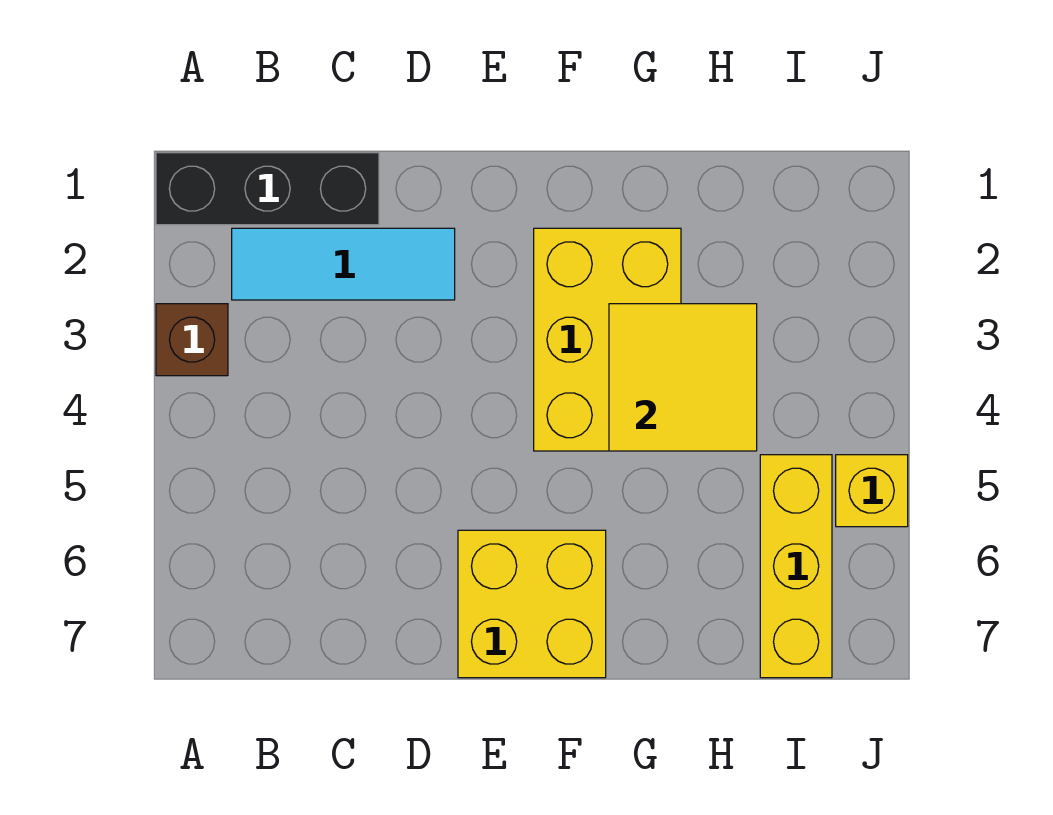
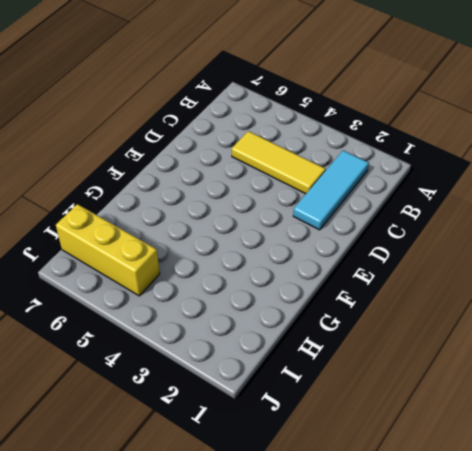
yellow tile C3:C5 level 1 -> none
none -> black brick A1:C1 level 1
none -> brown brick A3 level 1

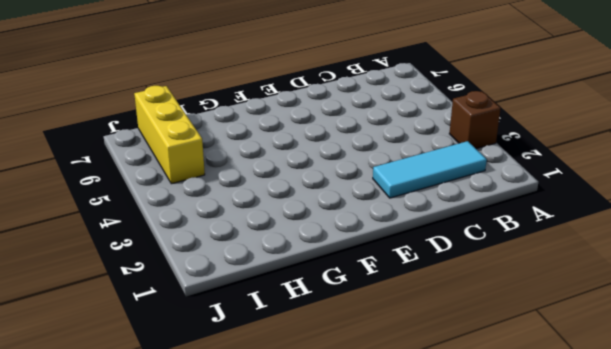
none -> black brick A1:C1 level 1
none -> yellow brick E6:F7 level 1

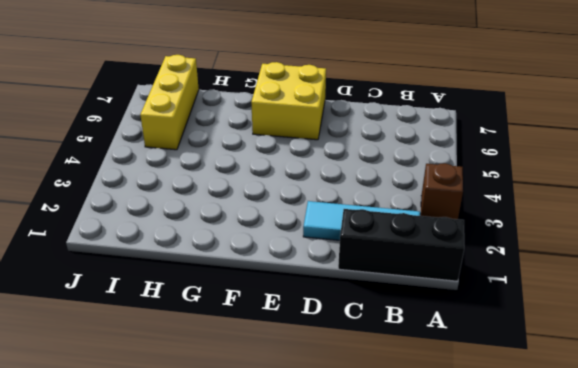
none -> yellow brick F2:G4 level 1
none -> yellow brick J5 level 1

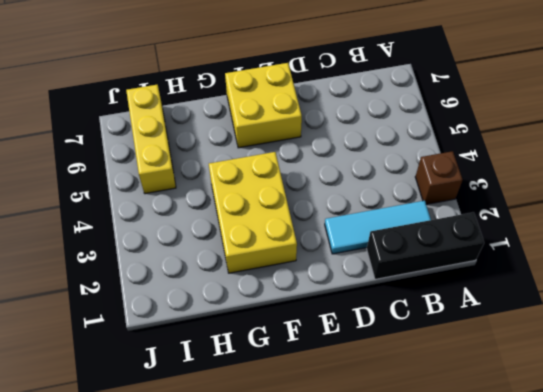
none -> yellow brick J5 level 1
none -> yellow tile G3:H4 level 2

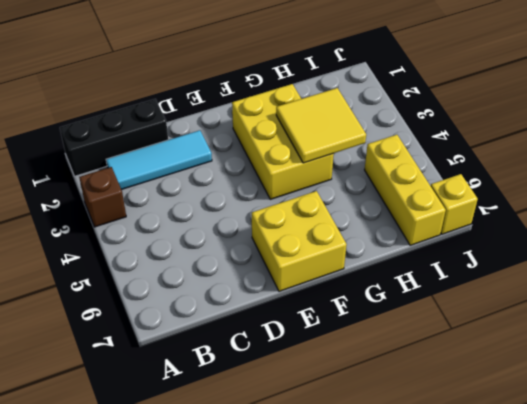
yellow brick J7 level 1 -> yellow brick J5 level 1

